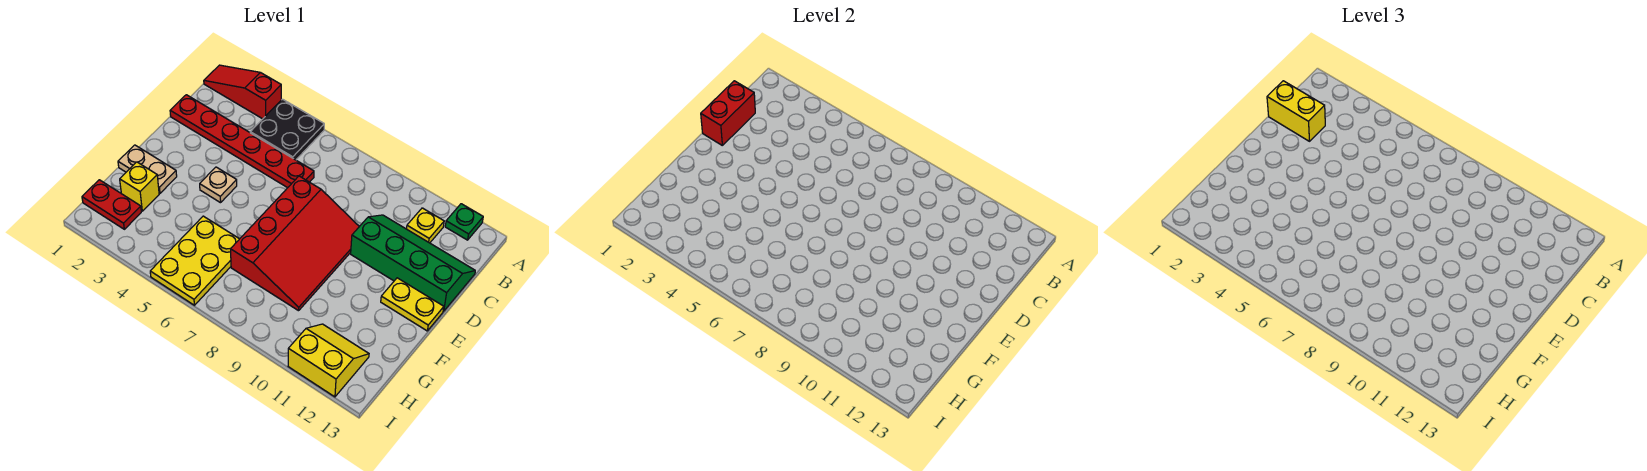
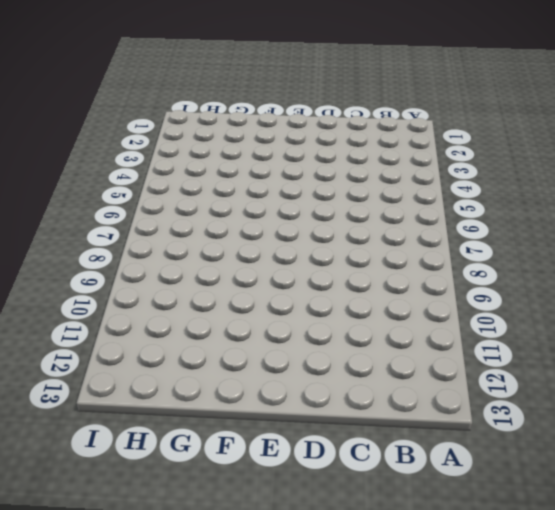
none -> red slope A1:A3 level 1 top 3
none -> black plate A4:B5 level 1
none -> green plate A12 level 1

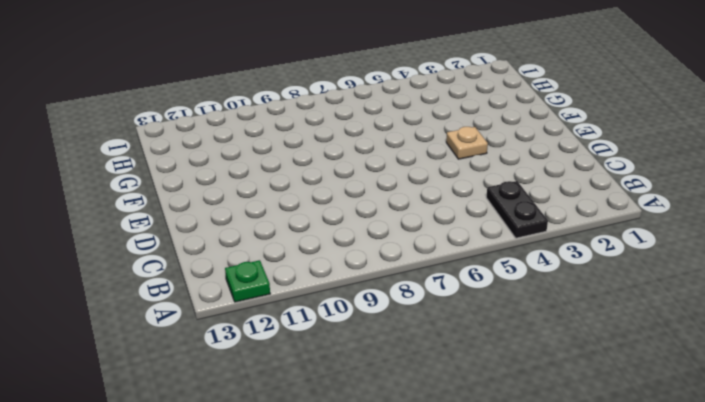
black plate A4:B4 level 1 -> black plate A4:B5 level 1
none -> red slope A1:A3 level 1 top 3
none -> yellow plate B11 level 1
none -> red plate C1:C6 level 1

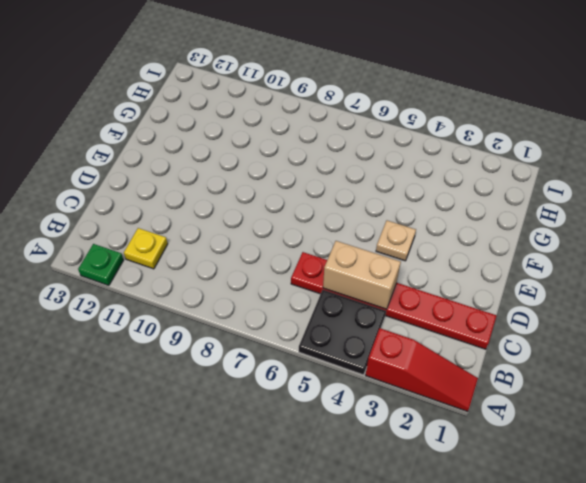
tan brick C4:C5 level 2 -> none
none -> green slope C10:D13 level 1 top D
none -> red slope D7:G9 level 1 top 7
none -> yellow plate E12:E13 level 1

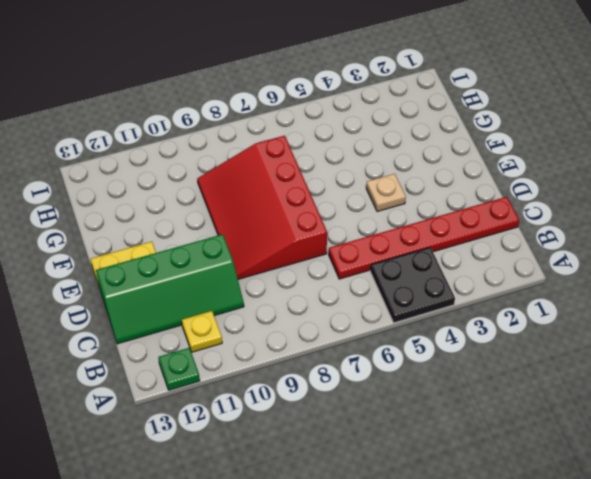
none -> red slope A1:A3 level 1 top 3
none -> tan plate F1:F2 level 1
none -> yellow brick G2 level 1

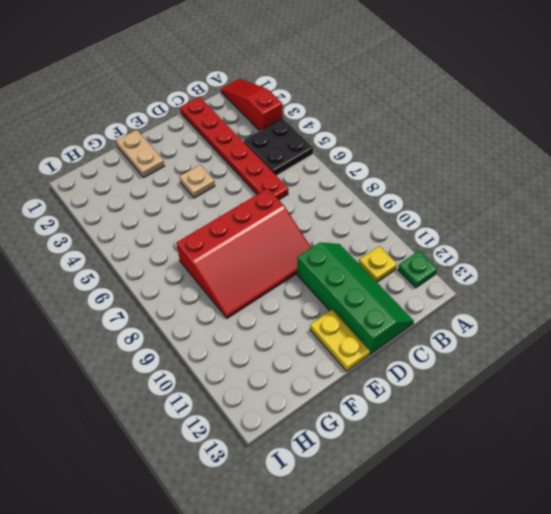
none -> yellow brick G2 level 1
none -> yellow plate G5:I6 level 1
none -> red plate H1:H2 level 1

